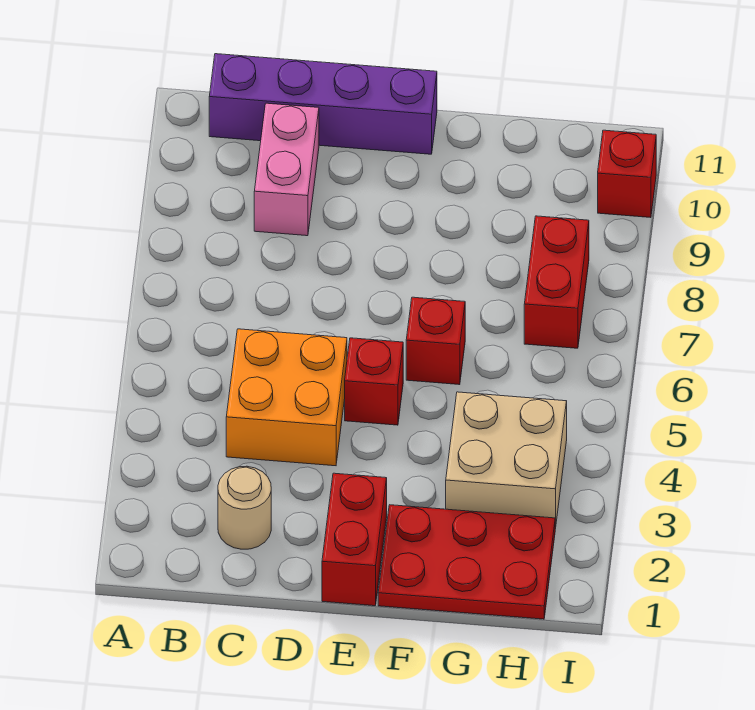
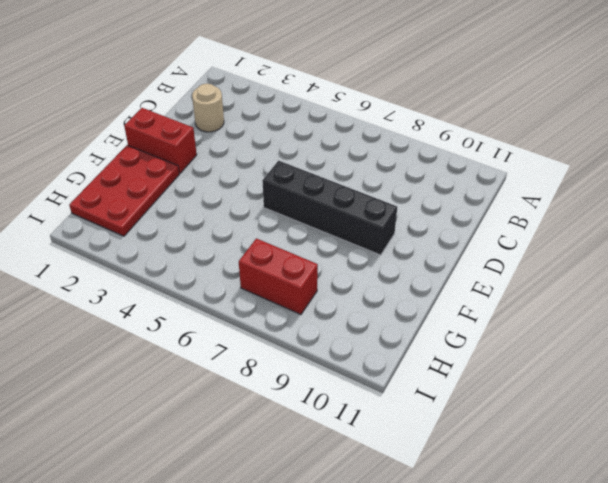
black brick E6:E9 level 1 -> none
none -> purple brick B11:E11 level 1
none -> orange brick C4:D5 level 1

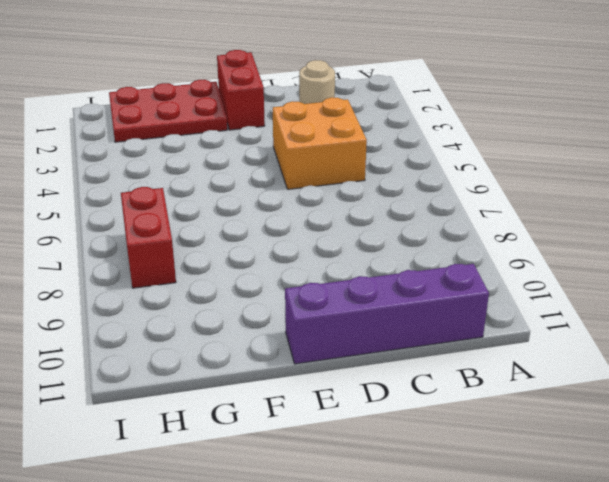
none -> pink brick C9:C10 level 1
none -> red brick E5 level 1

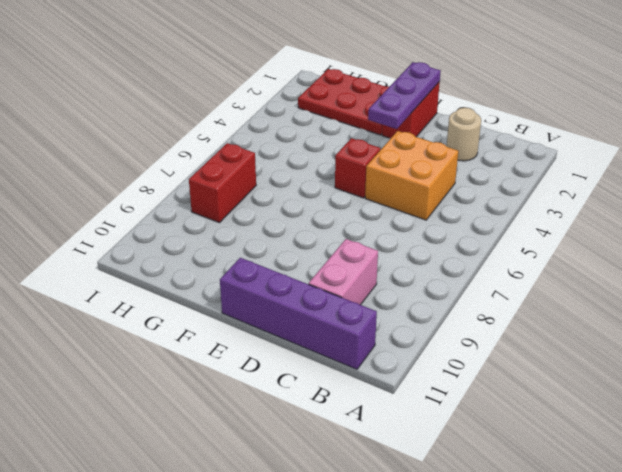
purple plate E1:E3 level 2 -> none
none -> red brick F6 level 1
none -> tan brick G3:H4 level 1

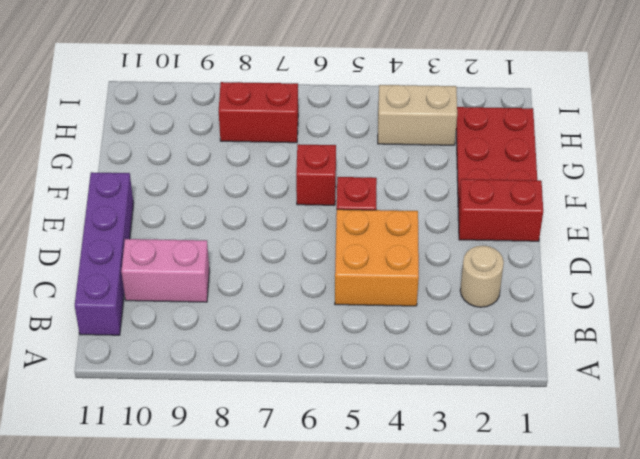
tan brick H3:H4 level 1 -> tan brick G3:H4 level 1
none -> red brick I10 level 1

